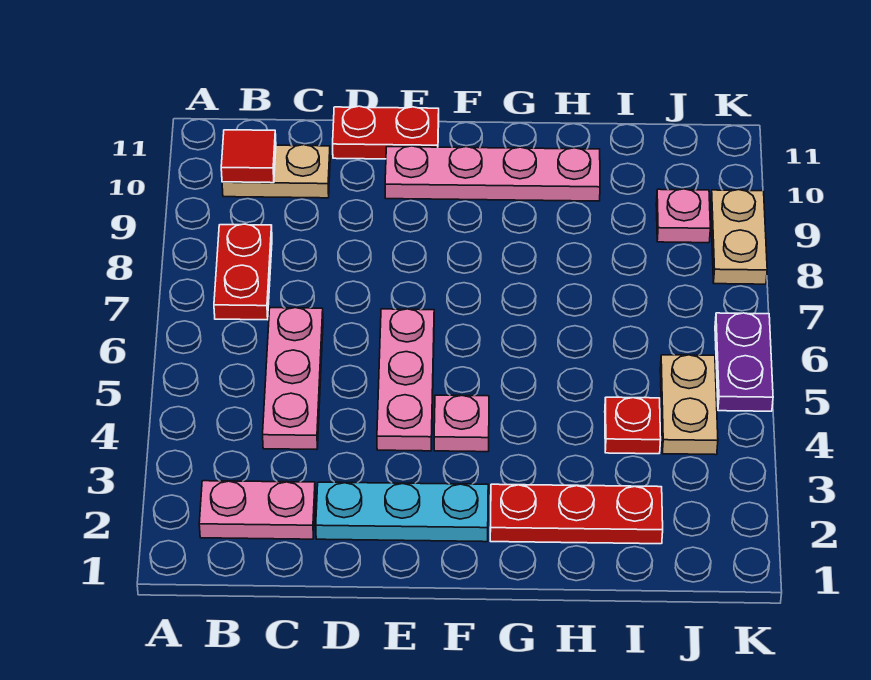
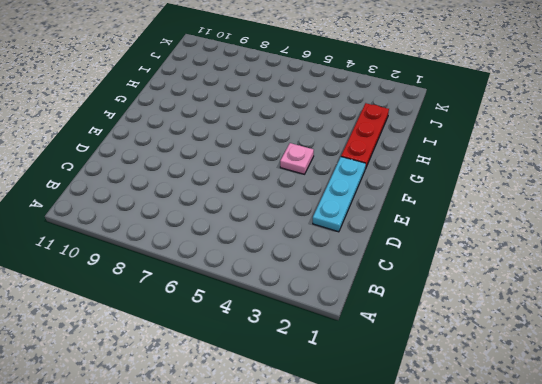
none -> pink plate B2:C2 level 1
none -> red plate B7:B8 level 1
none -> tan plate B10:C10 level 1

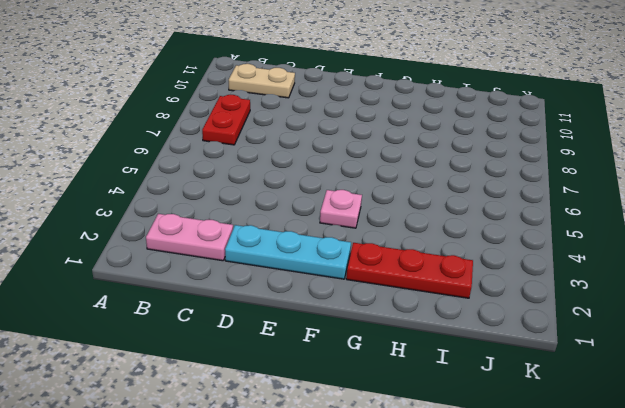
none -> pink plate C4:C6 level 1
none -> red plate D11:E11 level 1
none -> pink plate E4:E6 level 1

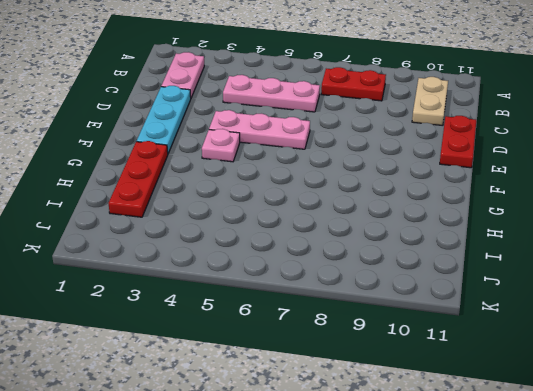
none -> pink plate E10:H10 level 1
none -> red plate I4 level 1
none -> tan plate J4:J5 level 1

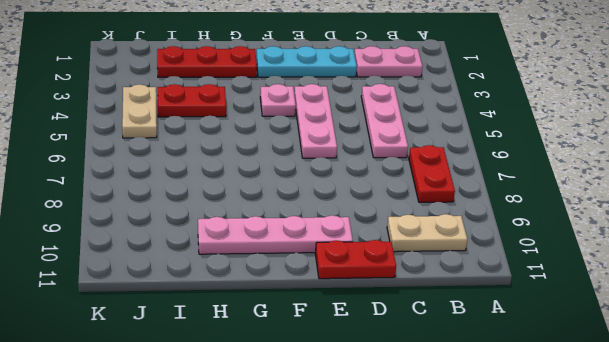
red plate H4:I4 level 1 -> red plate I4 level 1
none -> pink plate J9 level 1
none -> purple plate K5:K6 level 1
none -> tan plate K8:K9 level 1

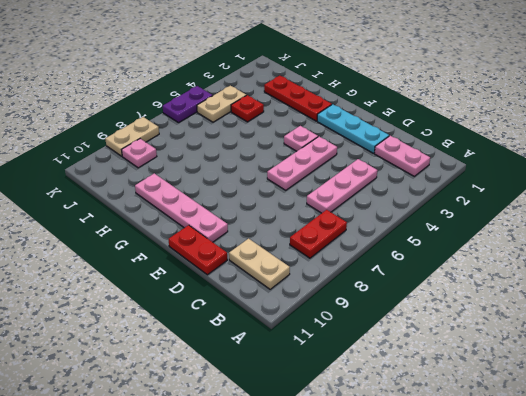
none -> red tile B10 level 2

